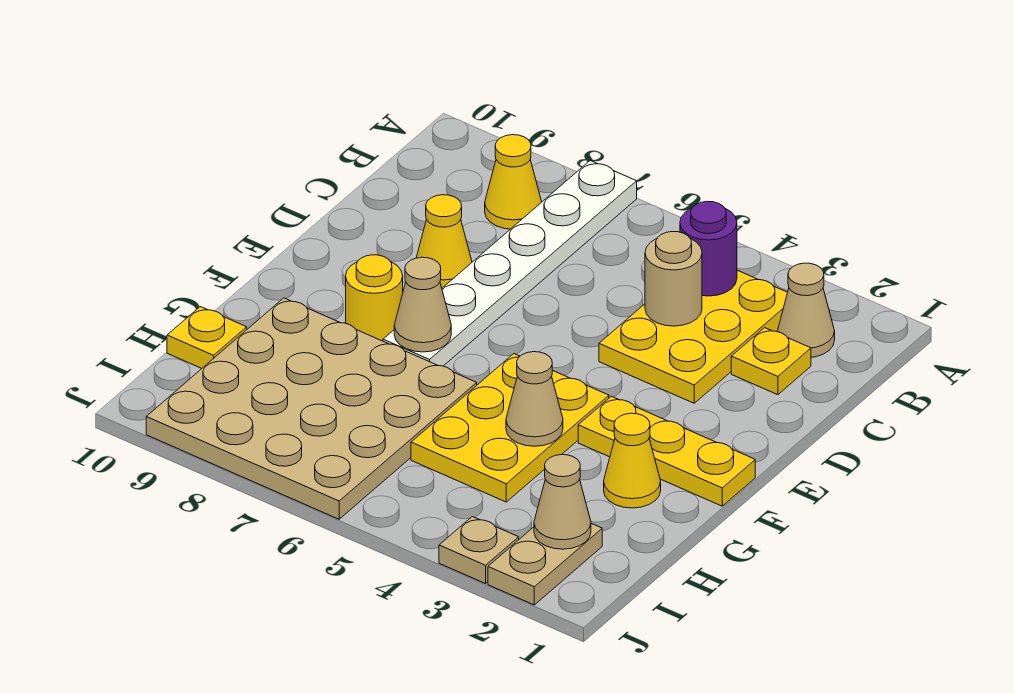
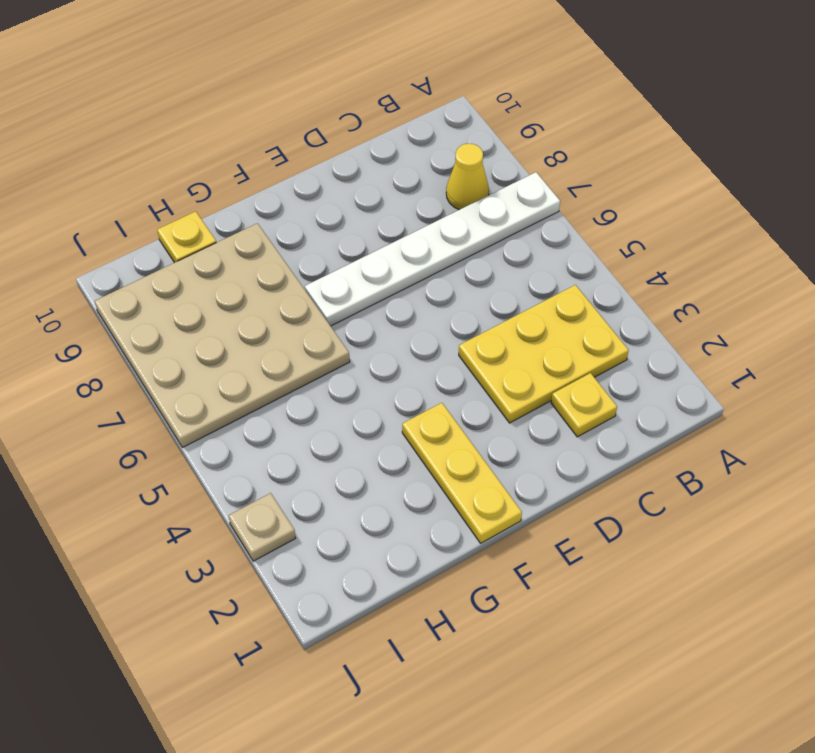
none -> tan cone B2 level 1
none -> yellow cone D8 level 1
none -> yellow plate F4:H5 level 1

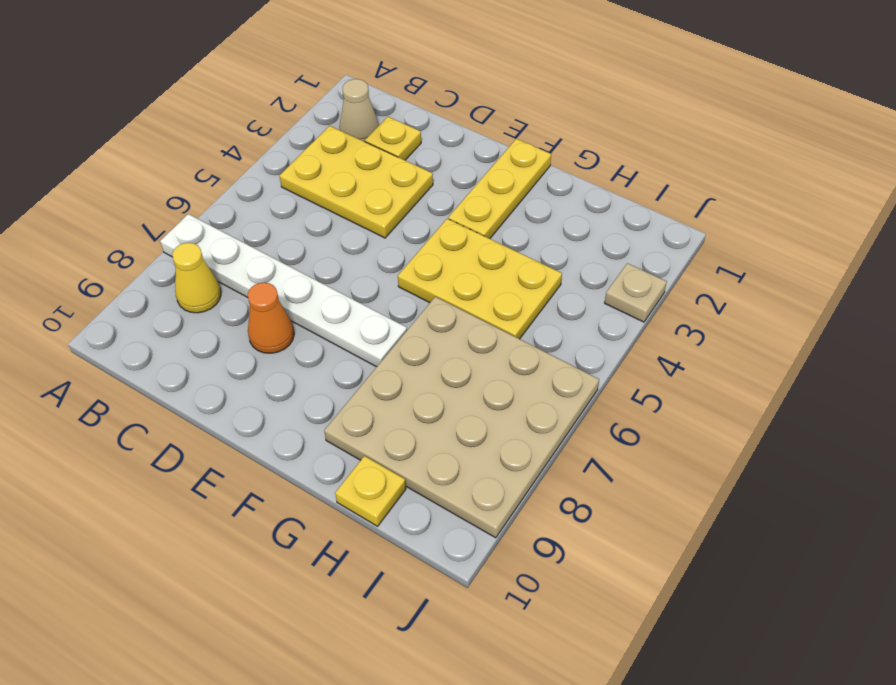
orange cone D8 level 1 -> yellow cone D8 level 1
none -> yellow round brick F8 level 1
none -> yellow cone G2 level 1
none -> tan plate I2:J2 level 1

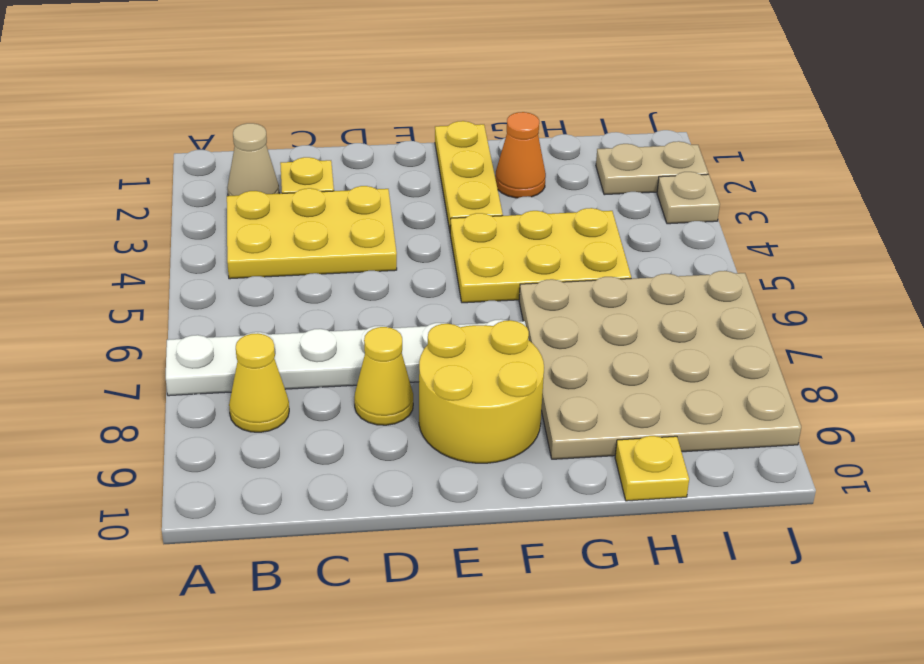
yellow round brick E8:F9 level 1 -> yellow round brick F8 level 1
orange cone G2 level 1 -> yellow cone G2 level 1
none -> purple round brick B4 level 2
none -> tan round brick C4 level 2
none -> tan cone F7 level 2

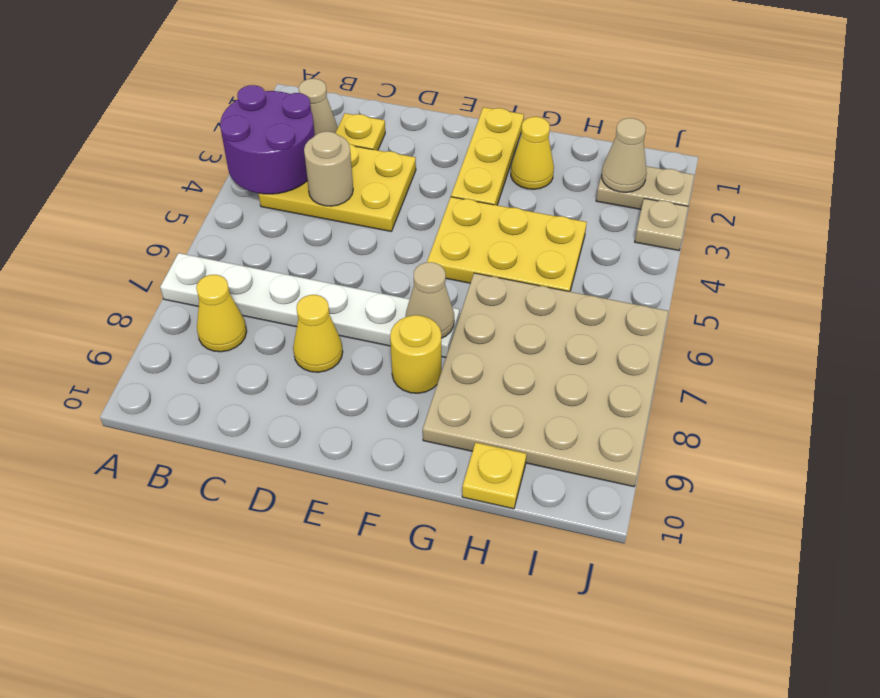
purple round brick A3:B4 level 2 -> purple round brick B4 level 2
none -> tan cone G4 level 2

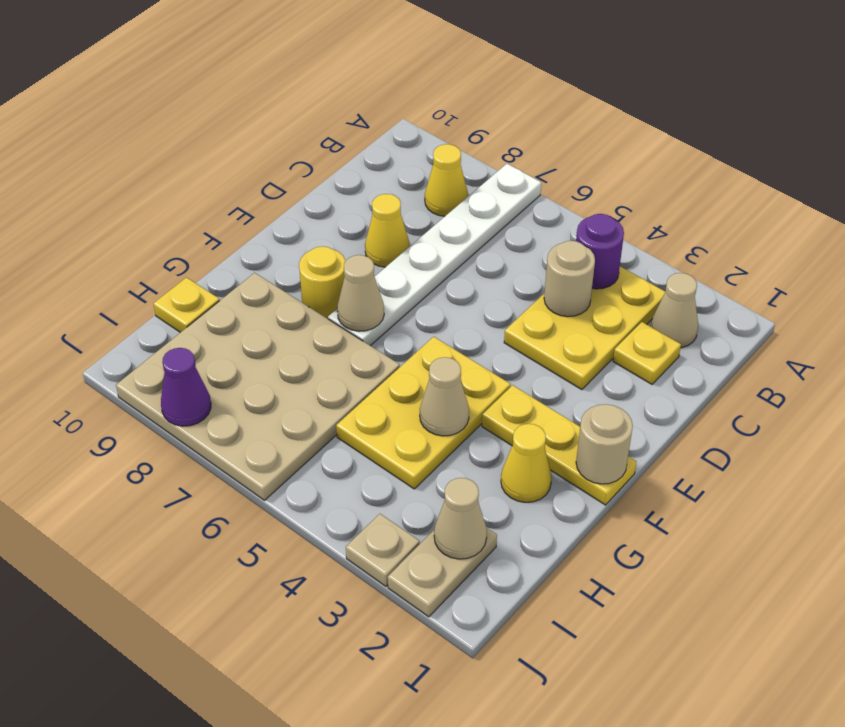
tan round brick F1 level 2 -> none
purple cone J8 level 2 -> none

